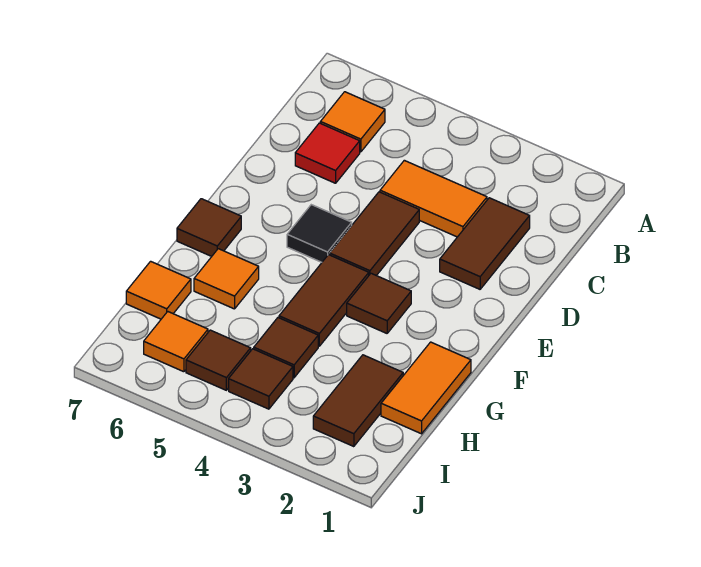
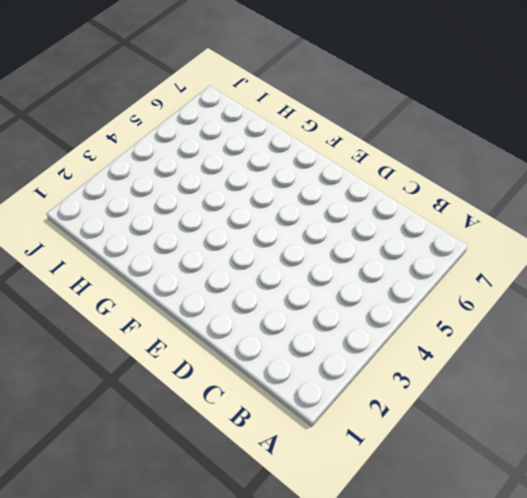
none -> orange tile B6 level 1
none -> brown tile C2:D2 level 1
none -> orange tile C3:C4 level 1

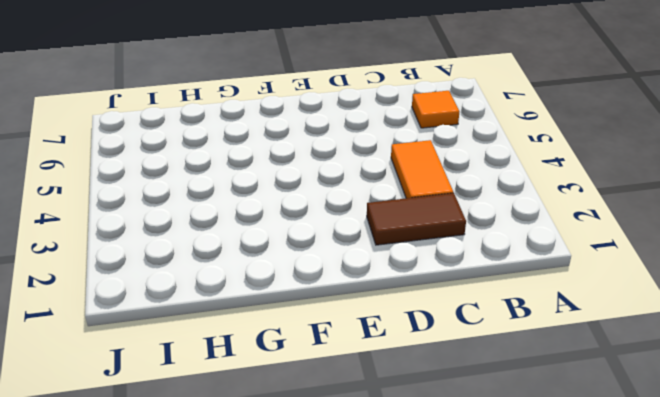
none -> red tile C6 level 1
none -> brown tile D4:E4 level 1
none -> black tile E5 level 1

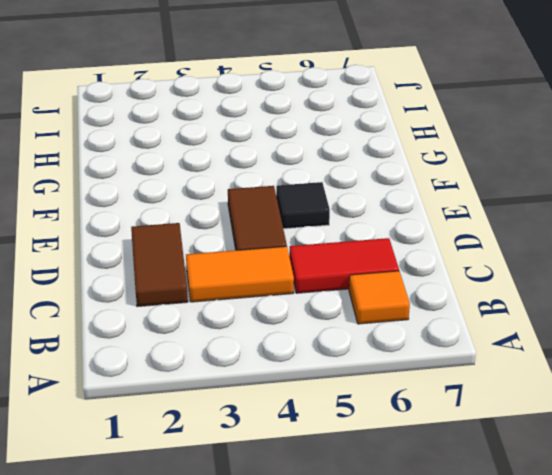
red tile C5:C6 level 1 -> red tile C6 level 1
none -> brown tile F3 level 1
none -> brown tile F4:G4 level 1
none -> brown tile F7 level 1

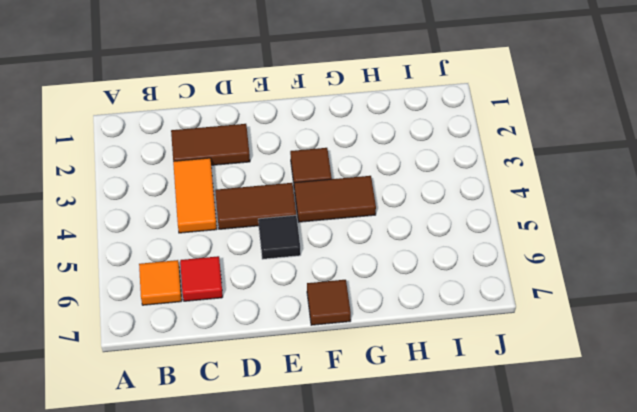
none -> orange tile G1:H1 level 1
none -> orange tile G6 level 1
none -> brown tile H2:I2 level 1

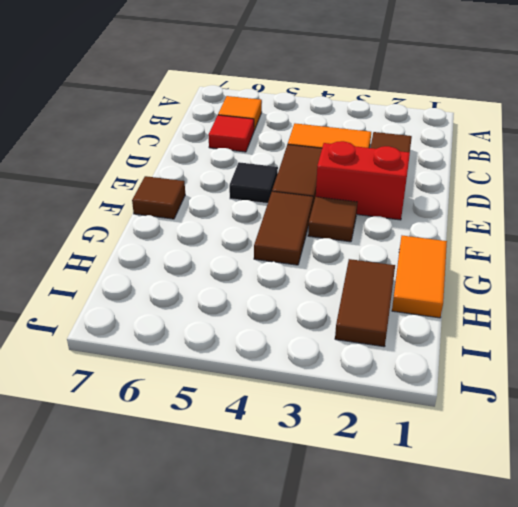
red brick E2:E3 level 1 -> none
none -> orange tile G6 level 1
none -> brown tile H4 level 1
none -> orange tile H7 level 1

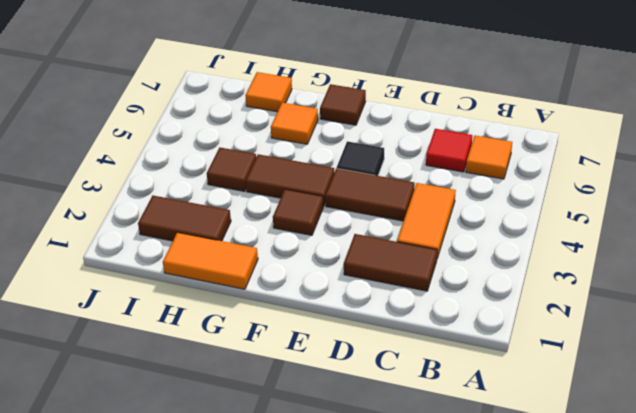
none -> brown tile I4 level 1
none -> brown tile I5 level 1
none -> orange tile I6 level 1

